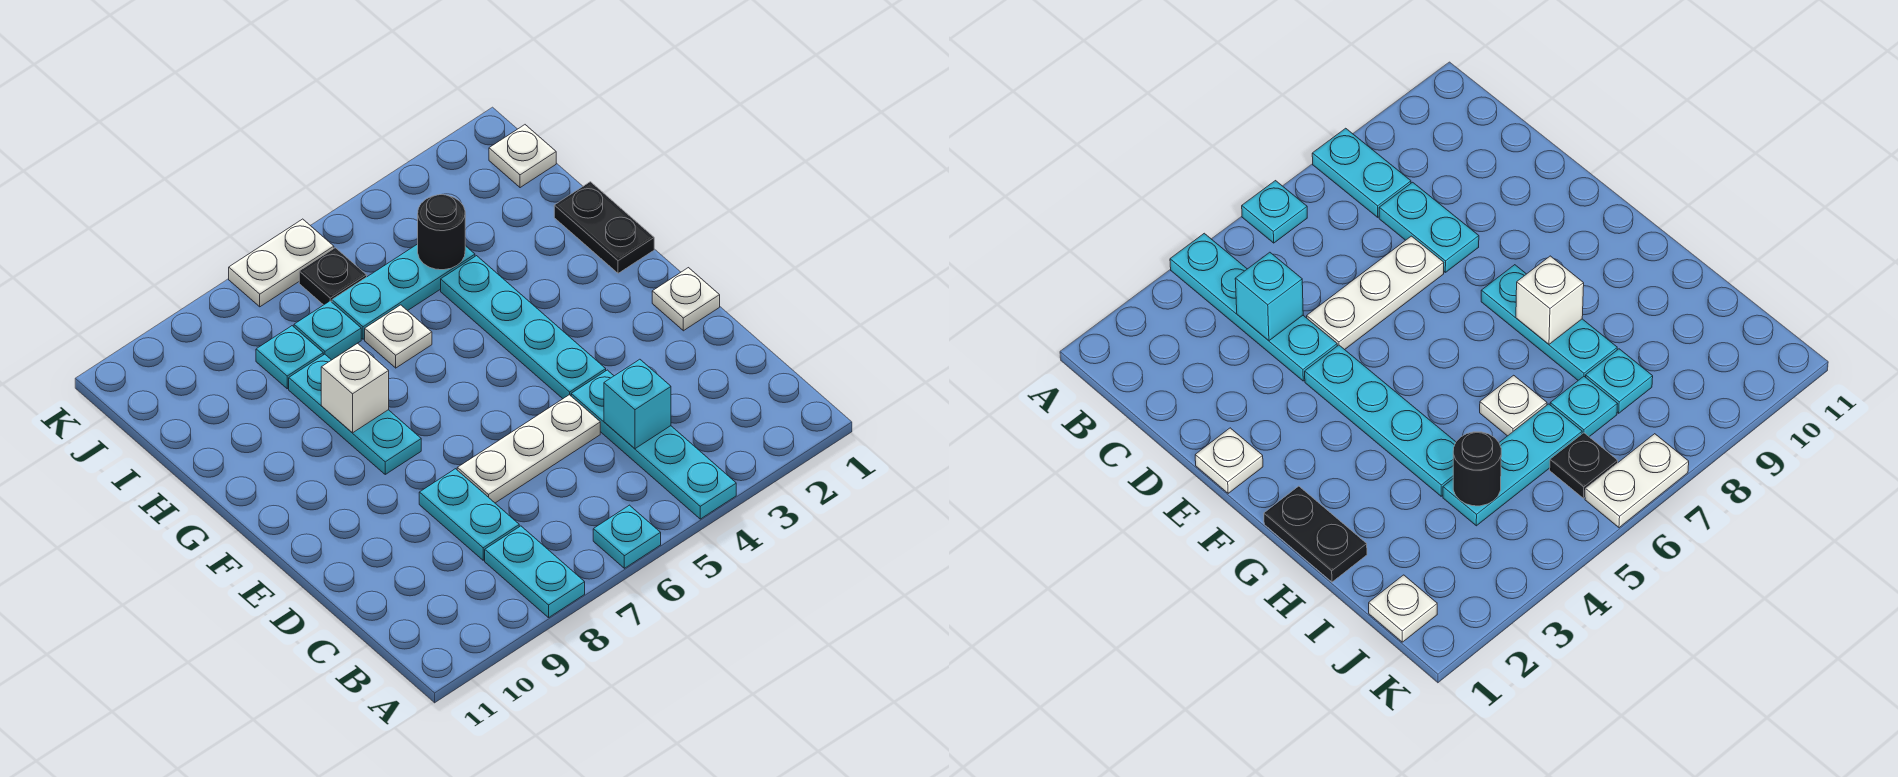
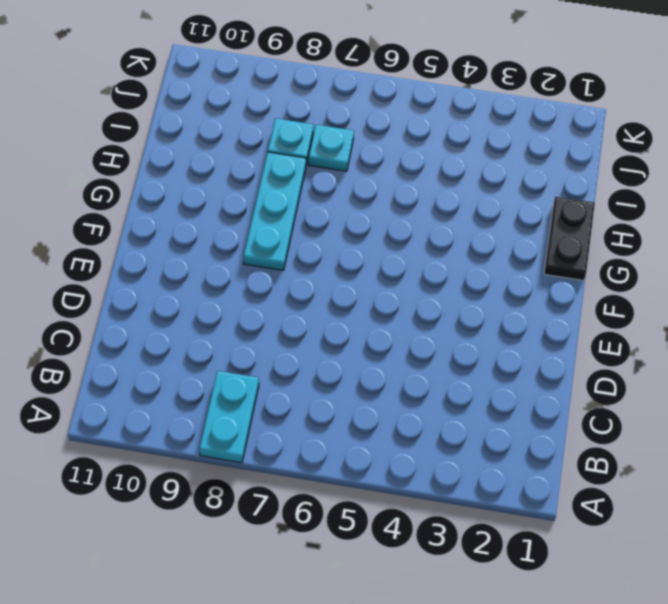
none -> cyan plate A4:D4 level 1
none -> cyan plate A6 level 1
none -> cyan plate C8:D8 level 1

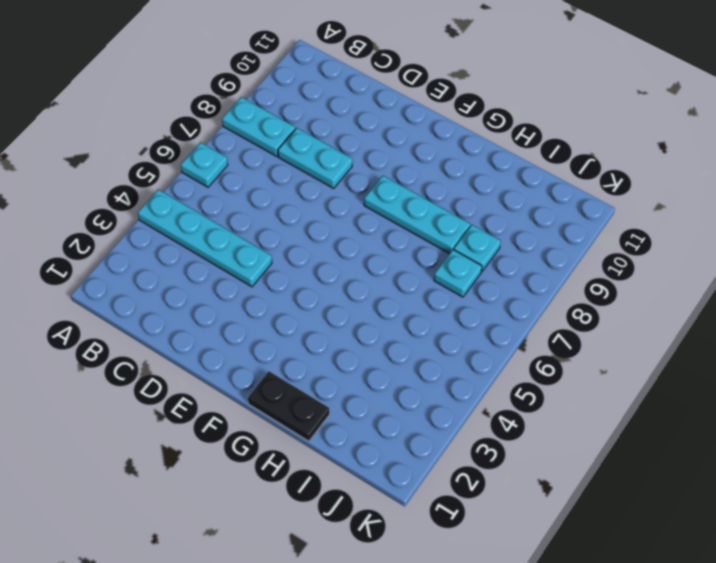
none -> white plate D5:D7 level 1
none -> white plate E1 level 1
none -> cyan plate E4:H4 level 1

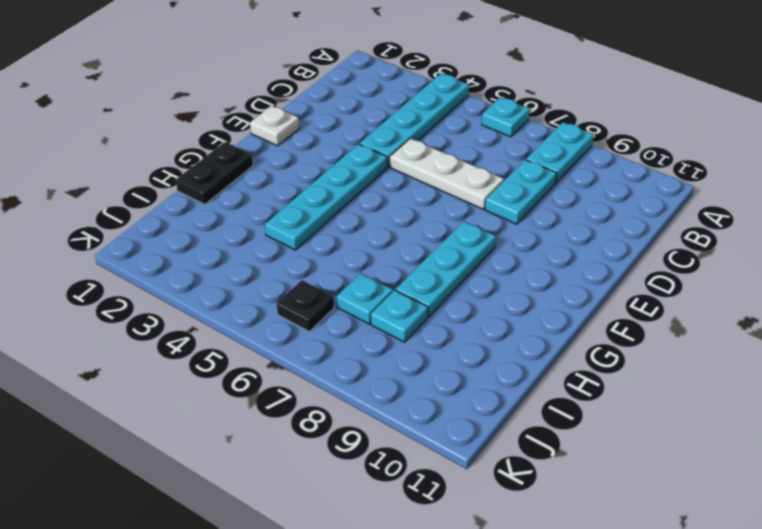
none -> white plate H6 level 1
none -> cyan plate I4:I6 level 1
none -> white plate J1 level 1

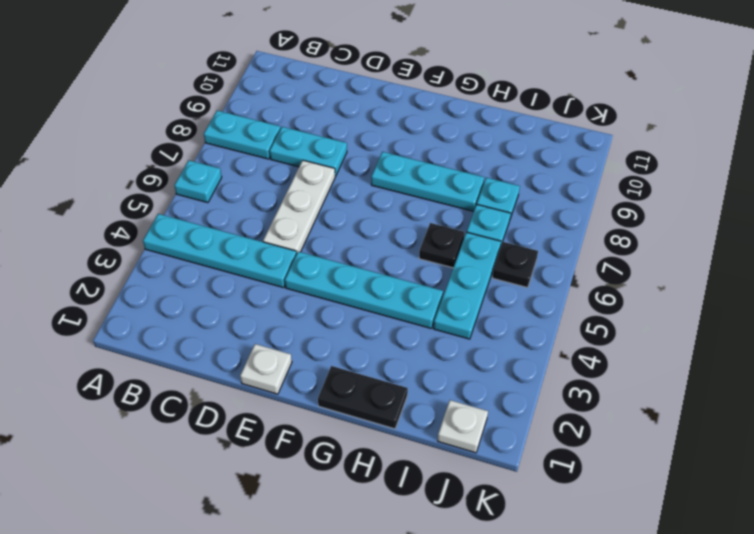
black plate H6 level 1 -> white plate H6 level 1
none -> white plate K6:K7 level 1
none -> cyan brick C4 level 2
none -> white brick G8 level 2

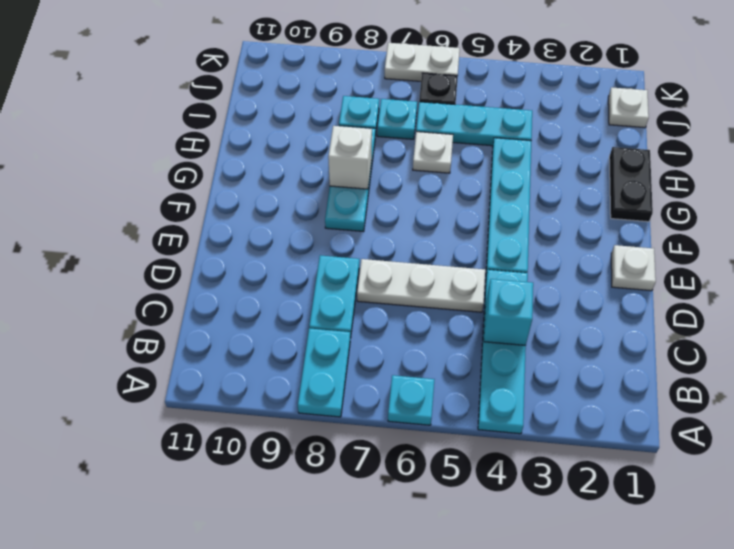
none -> black round brick I4 level 2

